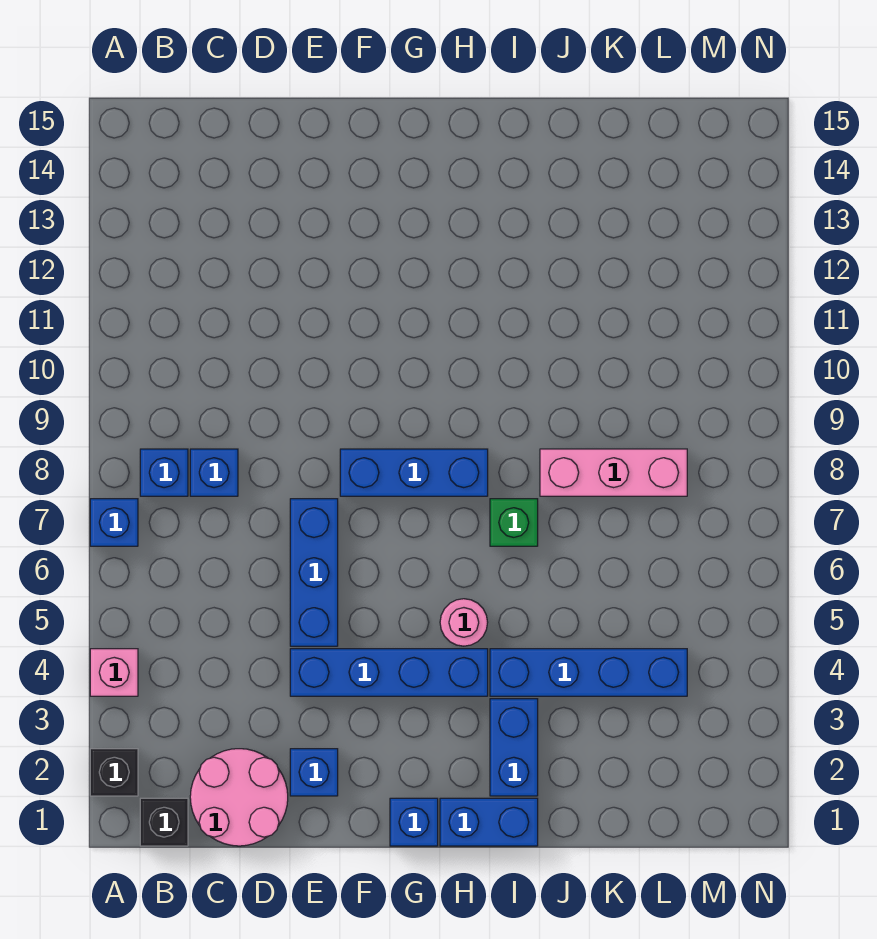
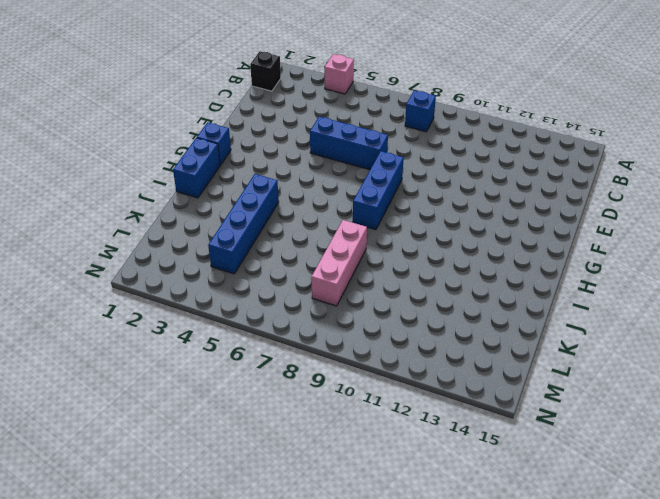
none -> black brick A2 level 1
none -> blue brick A7 level 1
none -> pink round brick C1:D2 level 1

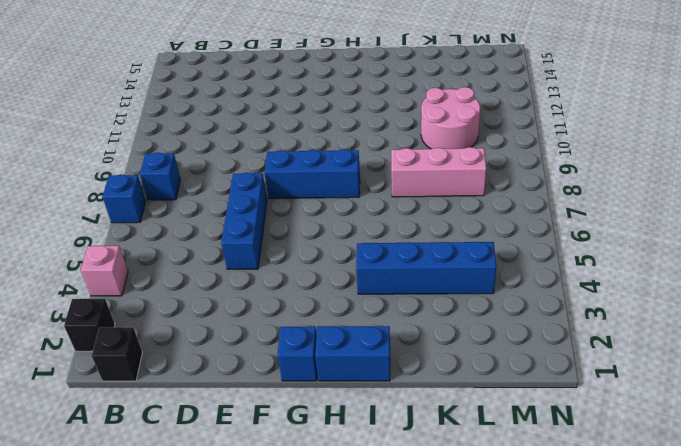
pink round brick K10:L11 level 1 -> pink round brick C1:D2 level 1
none -> blue brick C8 level 1
none -> blue brick E2 level 1
none -> blue brick E4:H4 level 1

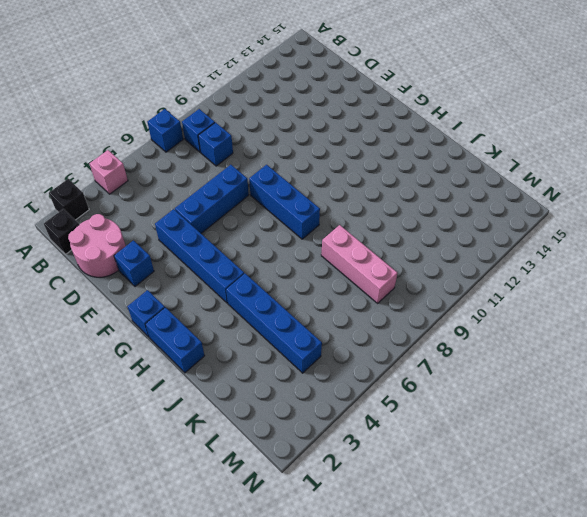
none -> pink round brick H5 level 1
none -> blue brick I2:I3 level 1
none -> green brick I7 level 1

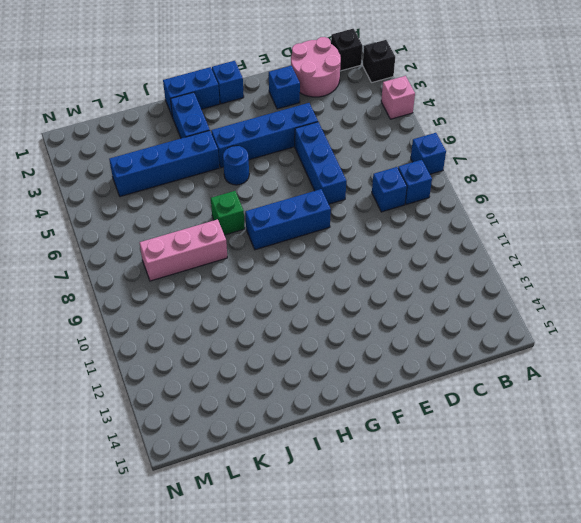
blue round brick H5 level 1 -> pink round brick H5 level 1

